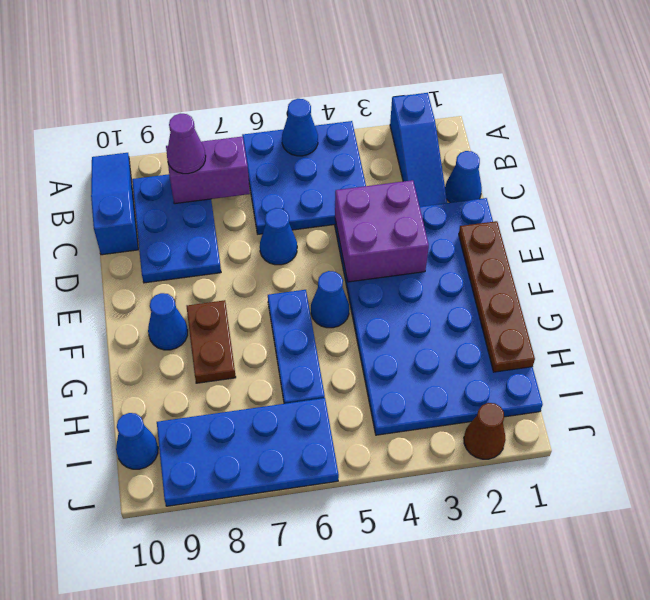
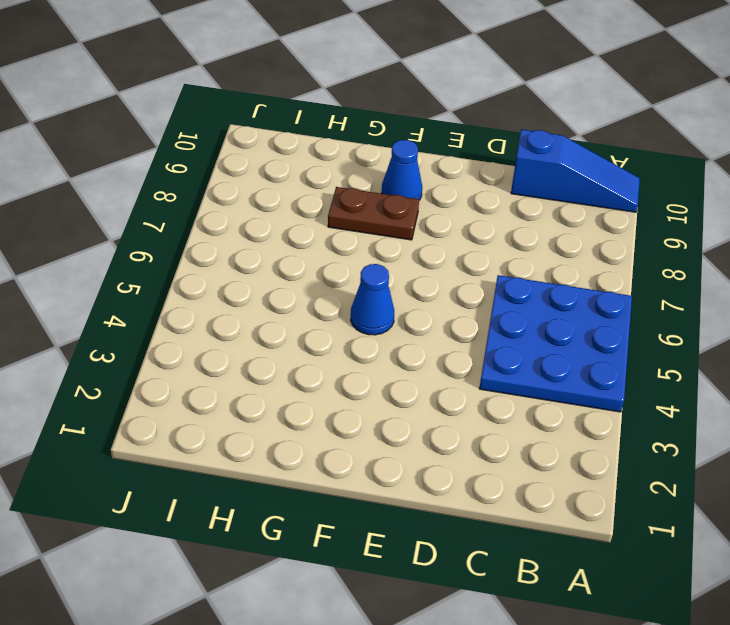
none -> blue slope A2:C2 level 1 top A
none -> blue plate B8:D9 level 1
none -> blue cone C1 level 1

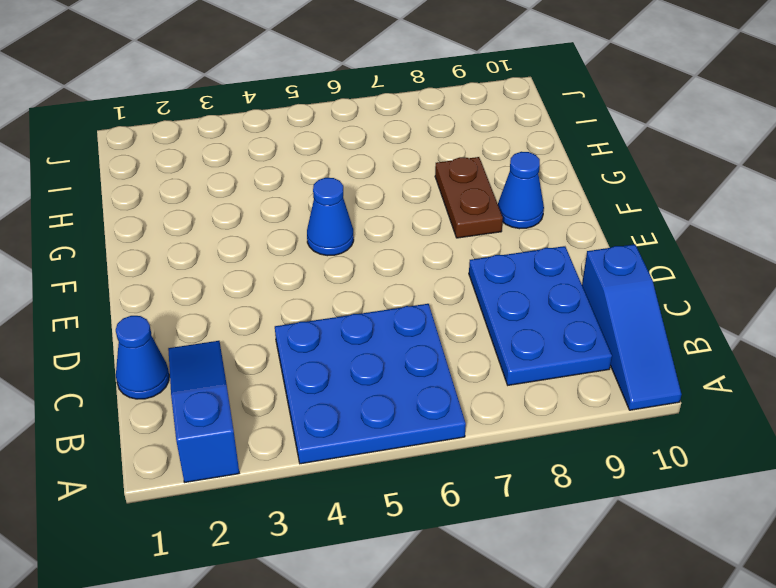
none -> blue plate D1:I4 level 1
none -> blue cone D6 level 1
none -> blue plate F6:H6 level 1

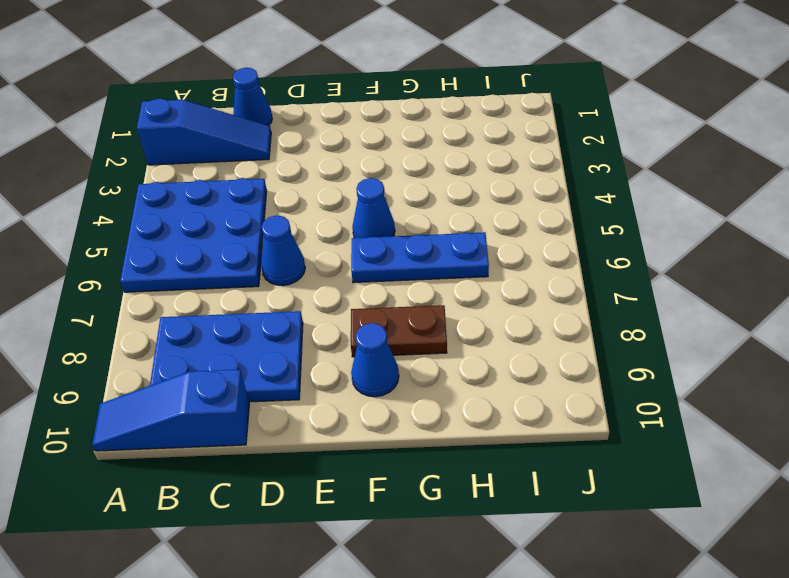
none -> blue plate D1:I4 level 1
none -> blue plate I6:J9 level 1
none -> blue cone I10 level 1

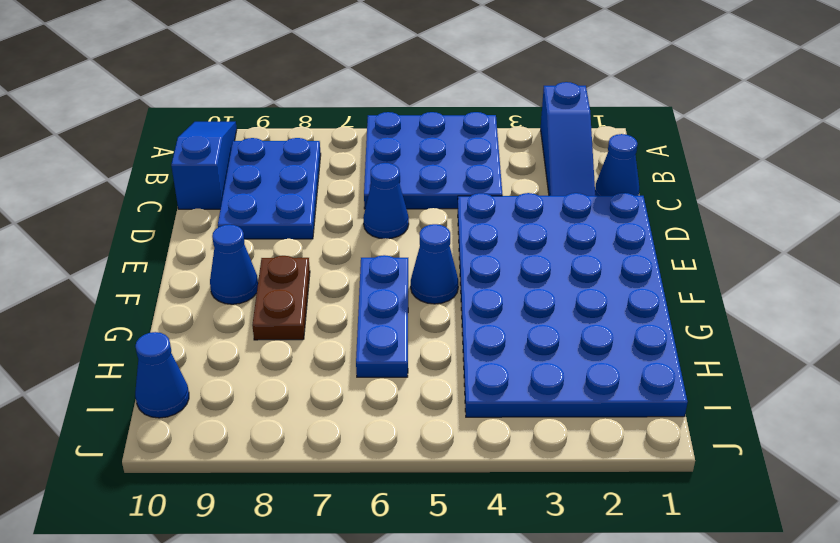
none -> blue plate I6:J9 level 1
none -> brown cone J2 level 1
none -> blue cone A5 level 2

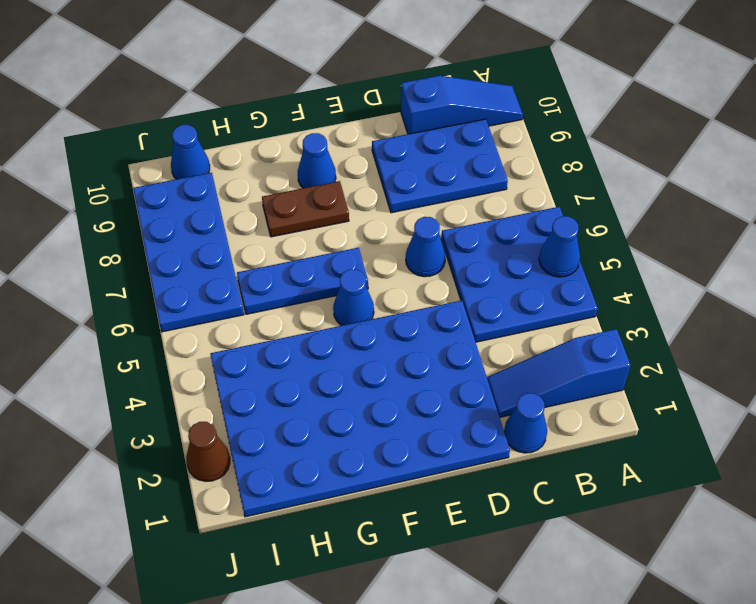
none -> purple brick B7:B8 level 2
none -> purple brick D3:E4 level 2
none -> brown plate E1:H1 level 2

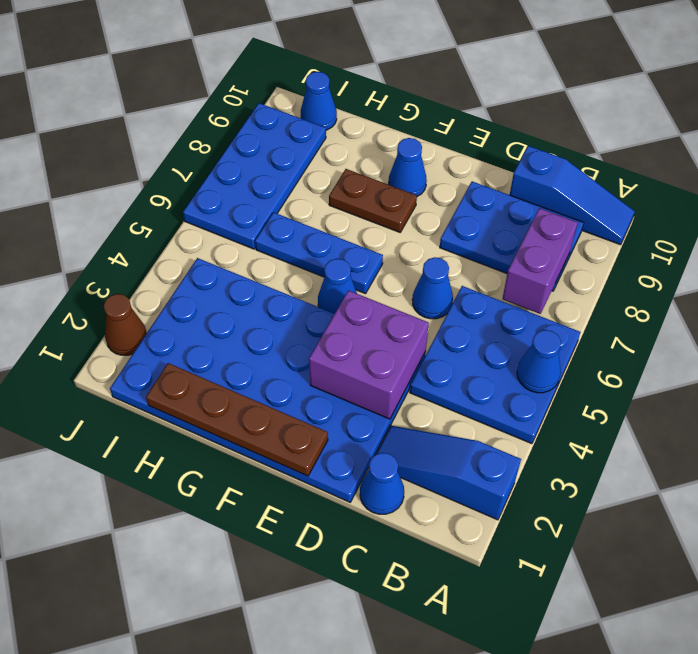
none -> purple cone B8 level 3

